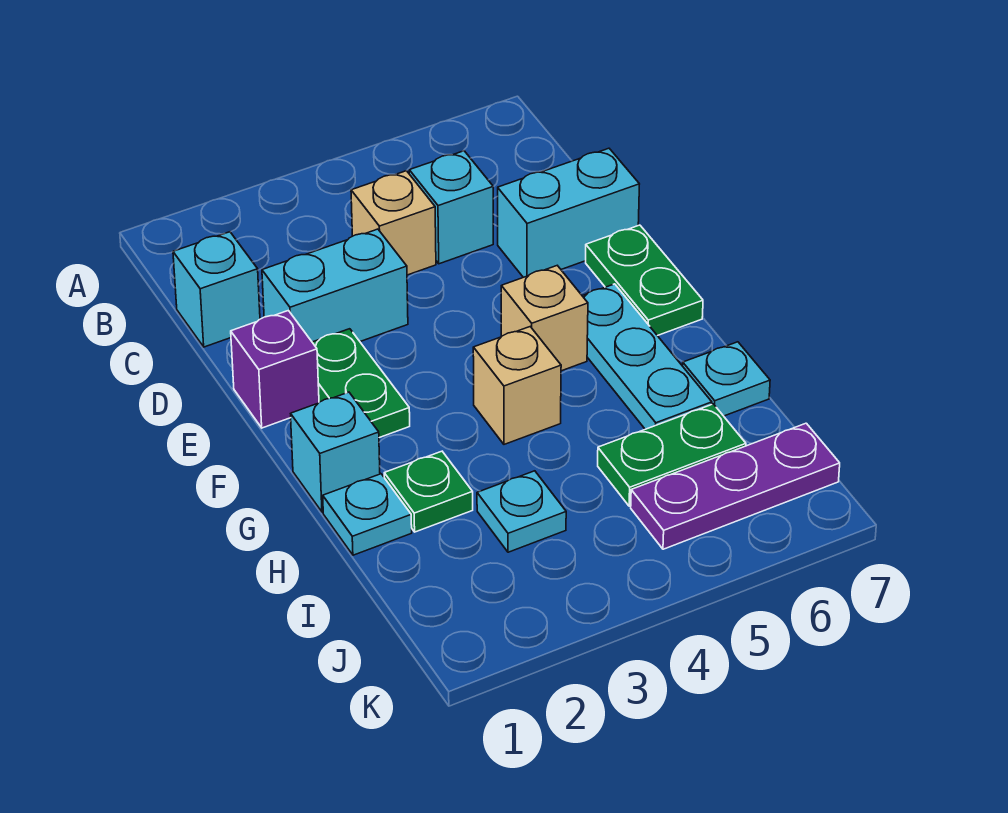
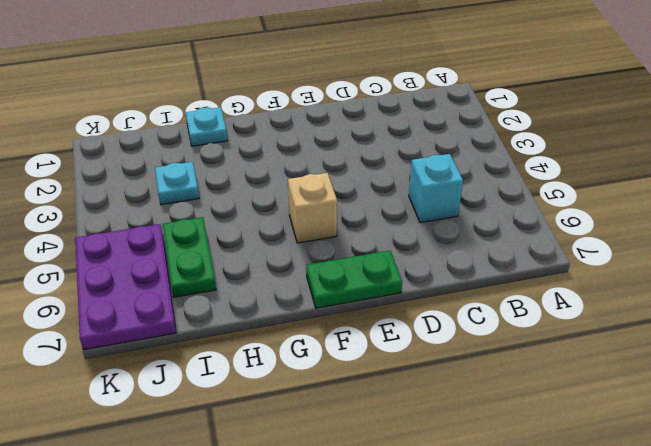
purple plate J5:K7 level 1 -> purple plate J5:J7 level 1
none -> cyan brick C1 level 1
none -> tan brick C4 level 1
none -> cyan brick D2:D3 level 1

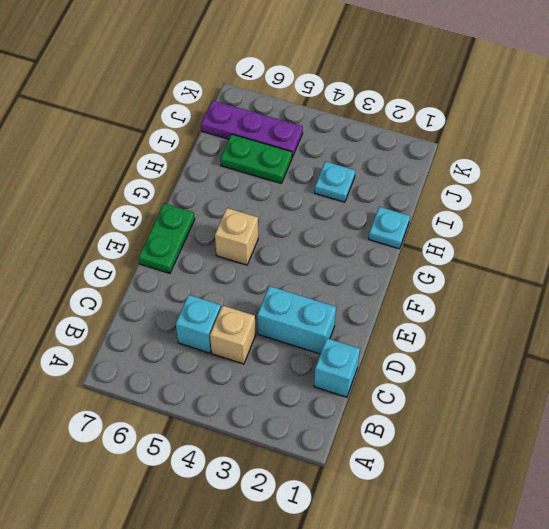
none -> cyan brick D6:D7 level 1
none -> purple brick E1 level 1
none -> green plate E2:F2 level 1

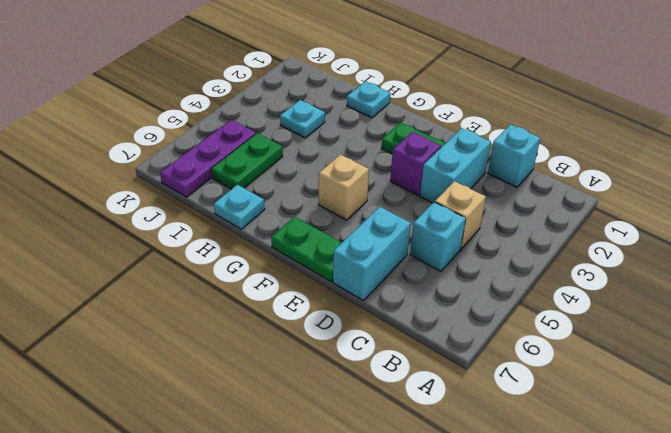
purple brick E3 level 1 -> purple brick E1 level 1
none -> cyan plate F6:H6 level 1
none -> cyan brick G1 level 1
none -> tan brick G4 level 1

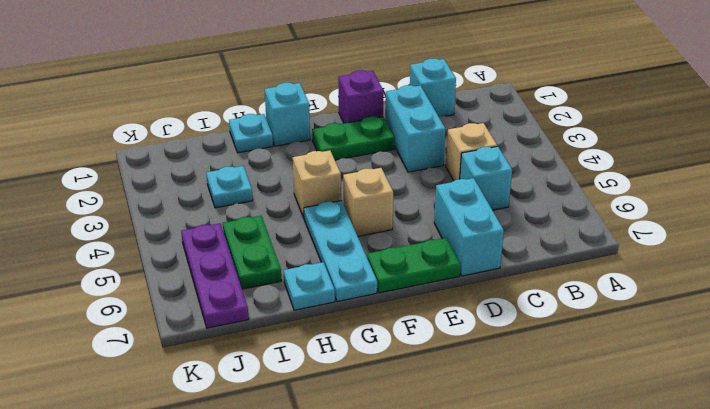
cyan plate G5:G7 level 1 -> cyan plate F6:H6 level 1
none -> green plate H2 level 1

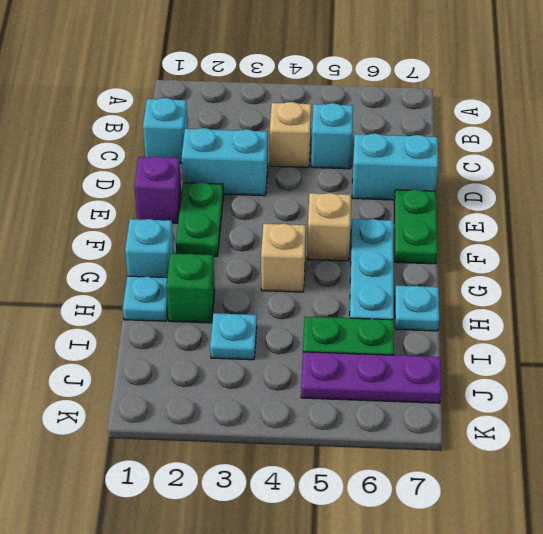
green brick H2 level 1 -> green plate H2 level 1

